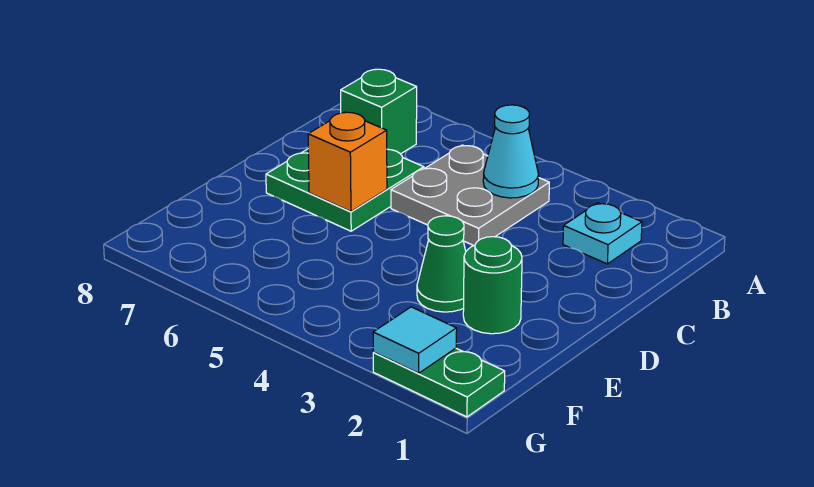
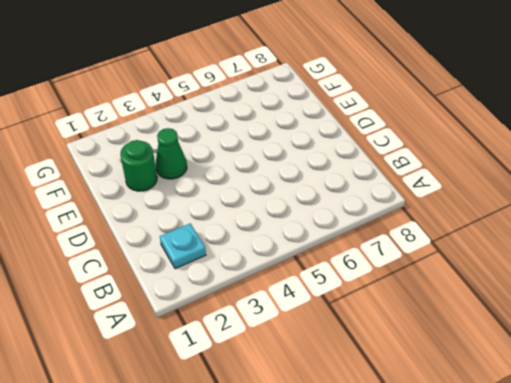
none -> grey plate B4:C5 level 1
none -> green brick B7 level 1

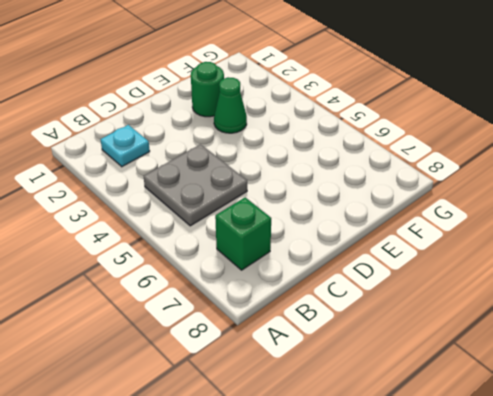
none -> green plate C6:D7 level 1
none -> green plate G1:G2 level 1

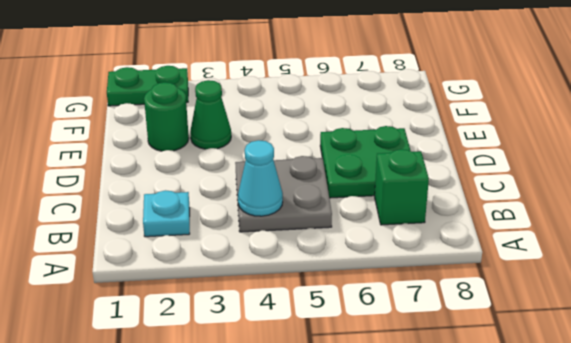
none -> orange brick D6 level 2
none -> cyan tile G2 level 2

